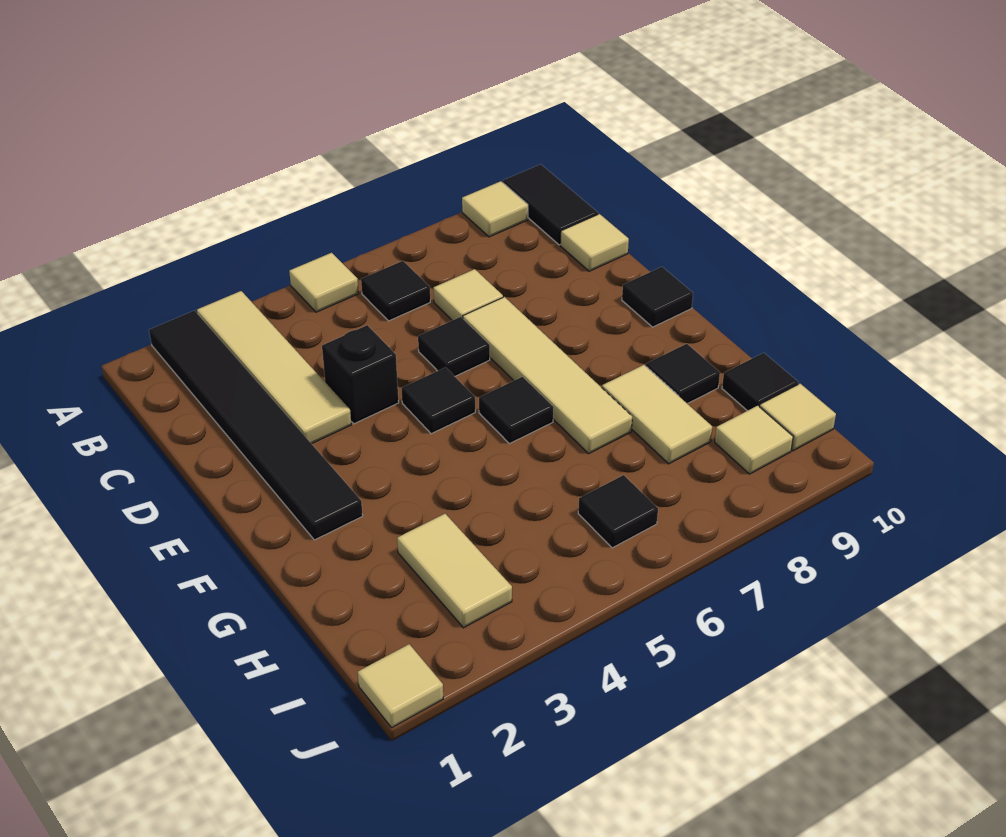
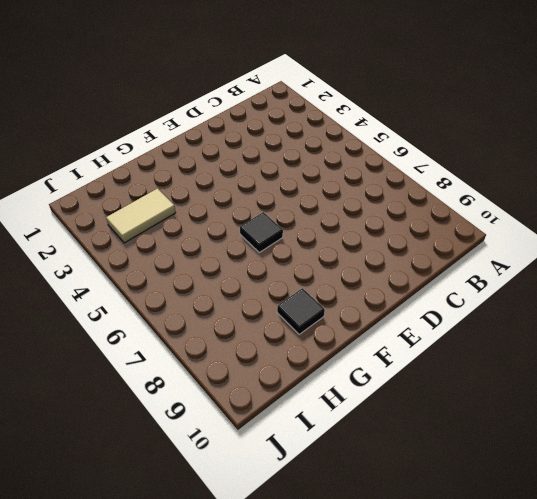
none -> black tile A2:F2 level 1
none -> tan tile A3:D3 level 1
none -> tan tile A5 level 1

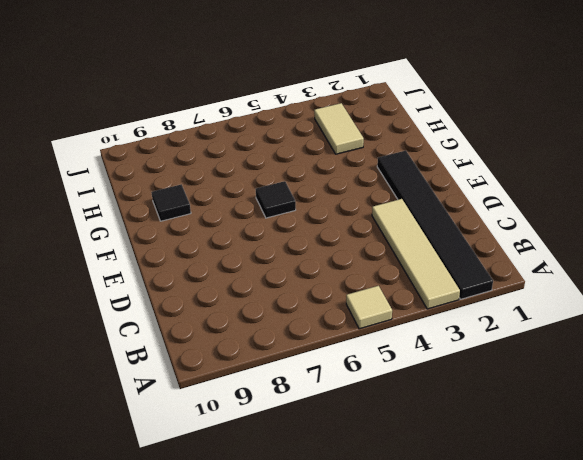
none -> tan tile A9 level 1
none -> black tile A10:B10 level 1
none -> black tile B6 level 1

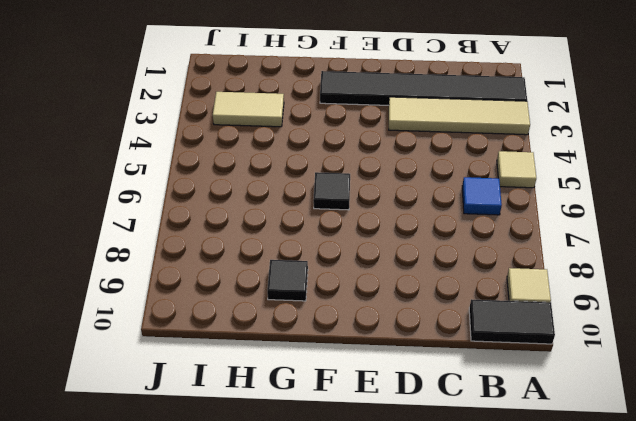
blue tile B6 level 1 -> black tile B6 level 1
none -> tan tile C7 level 1
none -> tan tile C10 level 1
none -> black brick D4 level 1

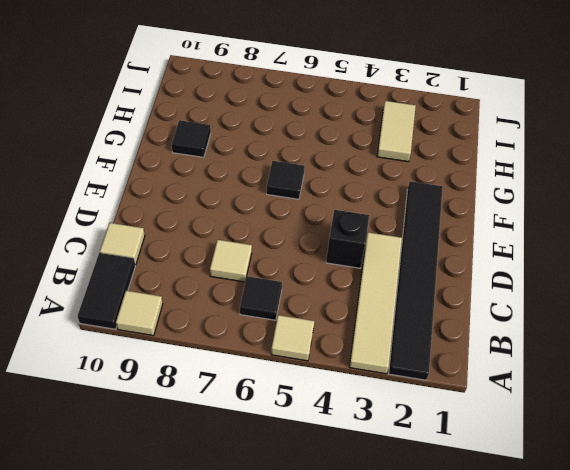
none -> black tile D6 level 1
none -> tan tile D7:G7 level 1
none -> black tile E5 level 1

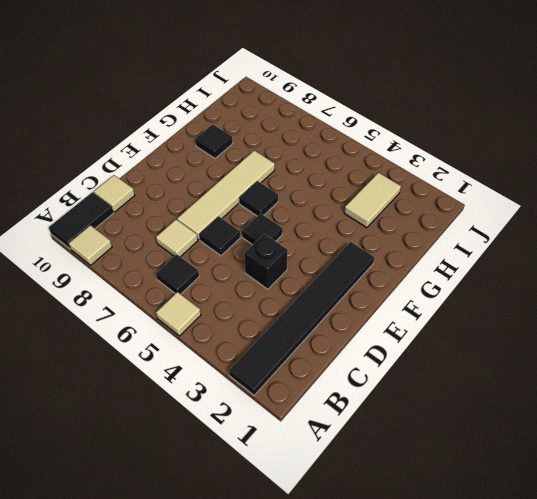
none -> tan tile A3:D3 level 1
none -> black tile E10 level 1
none -> tan tile G8:H8 level 1

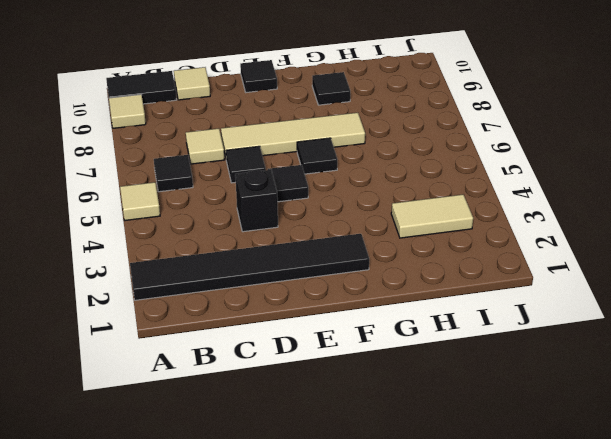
none -> tan tile A3:D3 level 1
none -> tan tile G8:H8 level 1
none -> black tile H10 level 1

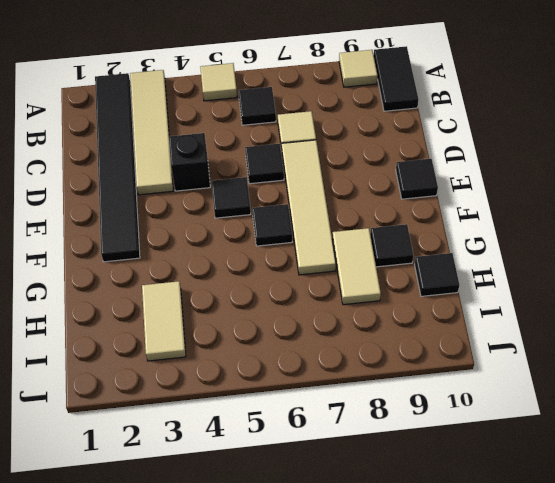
none -> tan tile C10 level 1
none -> black tile I6 level 1
none -> tan tile I9 level 1

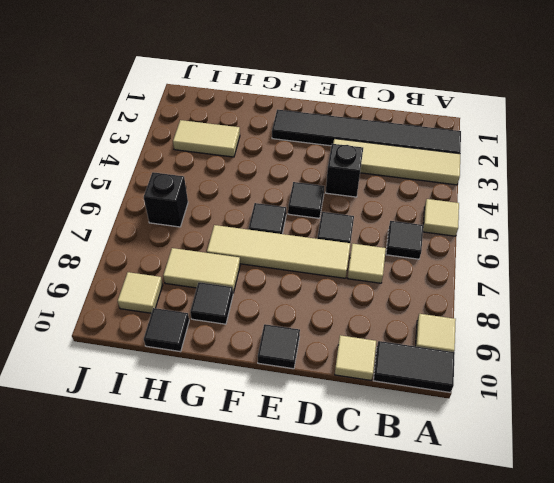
black brick I6 level 1 -> black tile I6 level 1
none -> tan tile I10 level 1
none -> tan tile J1 level 1

